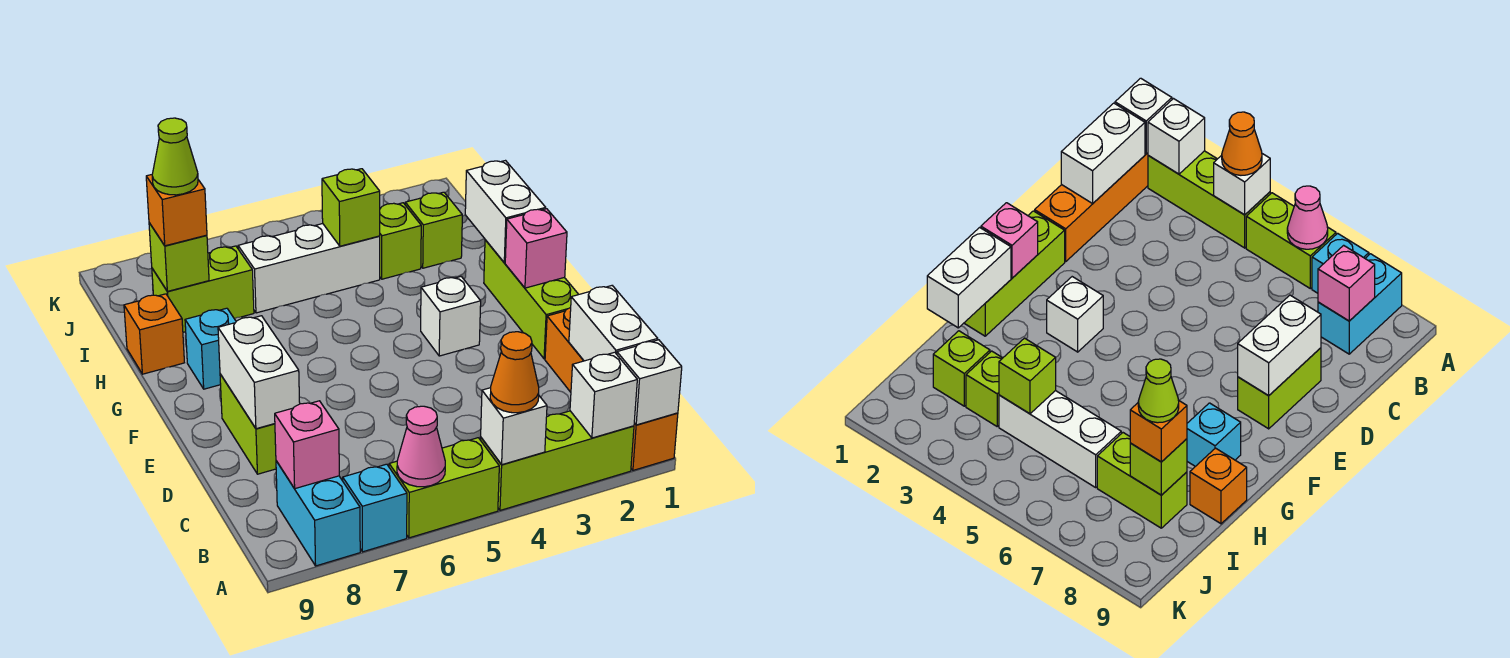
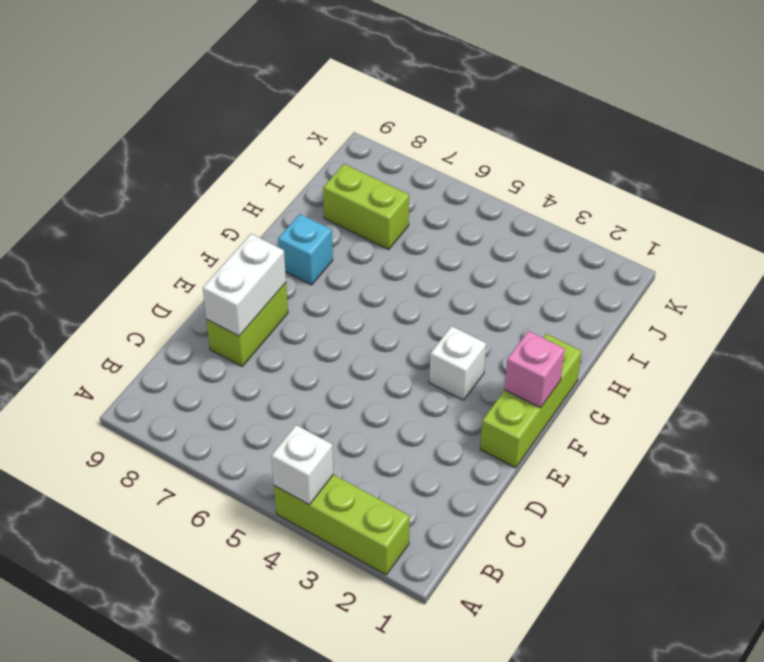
none -> orange brick A1:D1 level 1
none -> lime brick A5:A6 level 1
none -> cyan brick A7 level 1

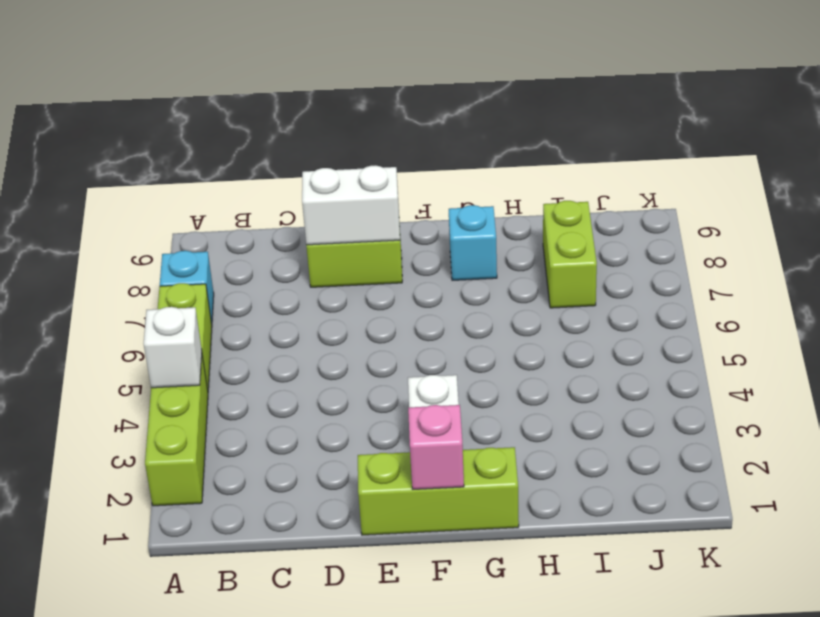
none -> orange brick A1:D1 level 1
none -> cyan brick A8:B8 level 1
none -> orange brick H9 level 1

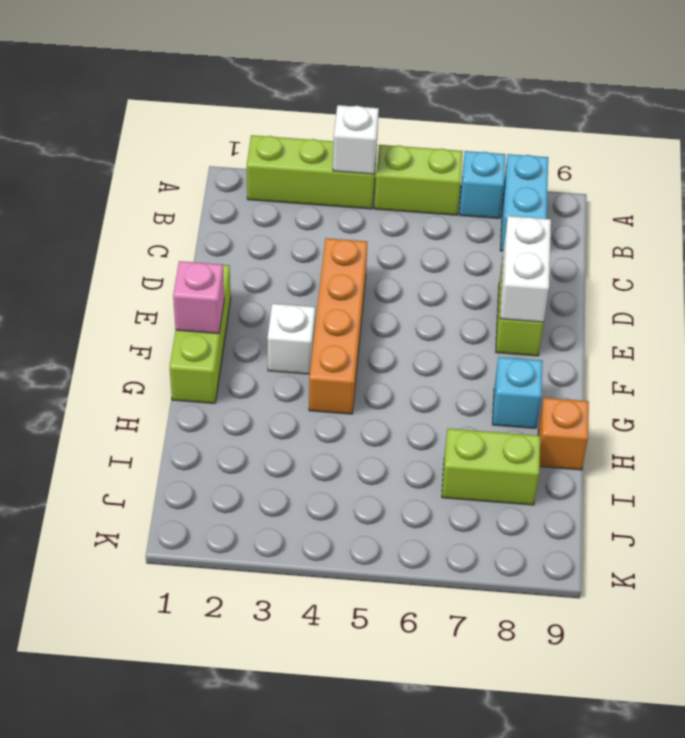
orange brick D4:G4 level 1 -> orange brick A1:D1 level 1
none -> lime brick I2 level 1
none -> lime brick I3 level 1
none -> white brick I4:I6 level 1

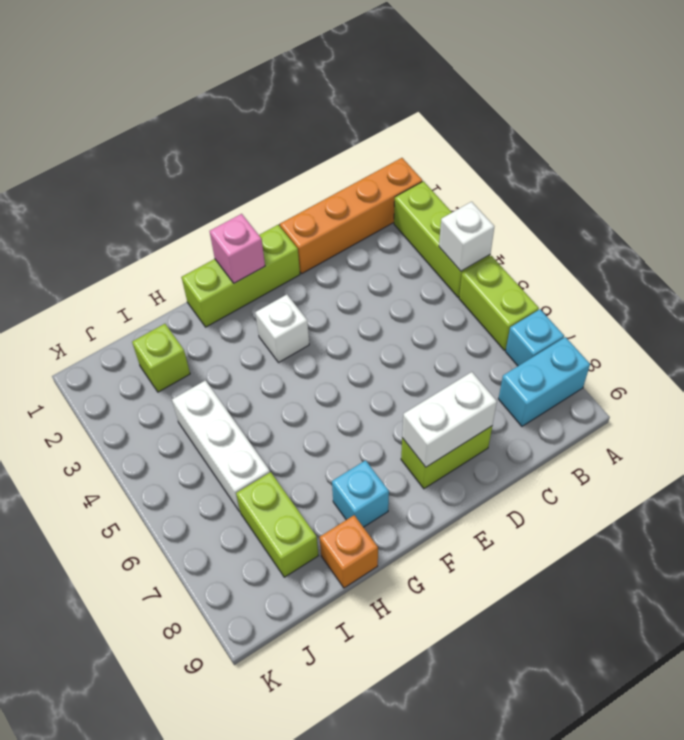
none -> lime brick I3 level 1
none -> white brick A1 level 2
none -> white brick A2 level 2

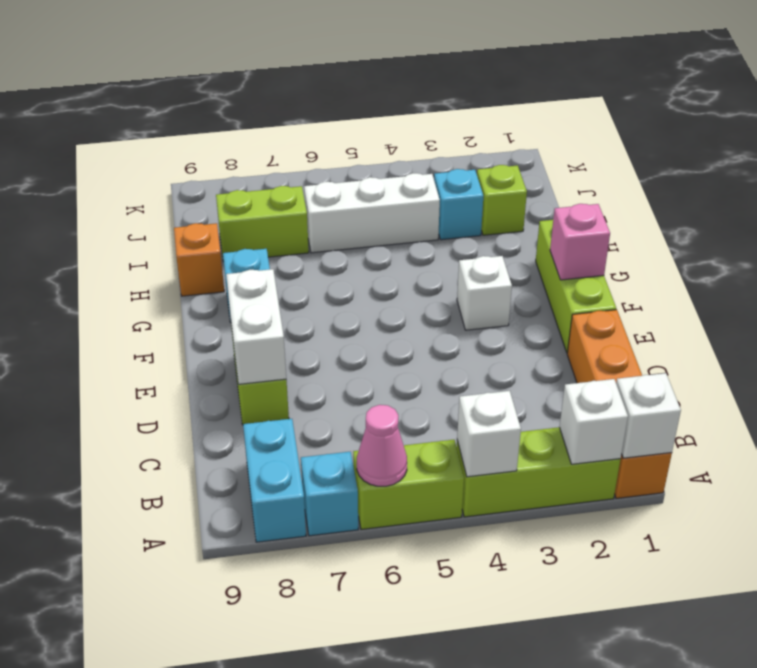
cyan brick I3 level 1 -> lime brick I3 level 1
none -> white brick B1:C1 level 2
none -> pink brick B8 level 2
none -> white brick G1:H1 level 2

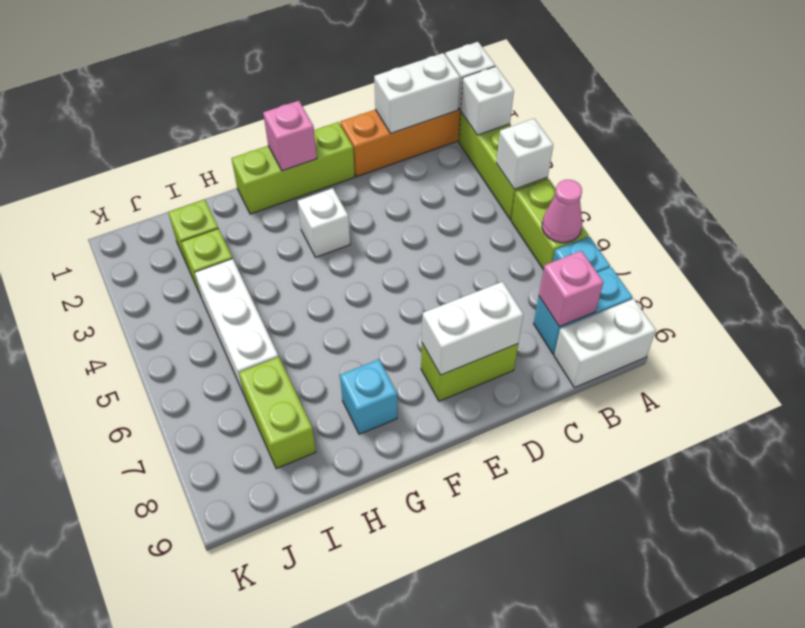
white brick A9:B9 level 1 -> white brick G1:H1 level 2
none -> orange brick H9 level 1
none -> lime brick I4 level 2
none -> lime brick I8 level 2

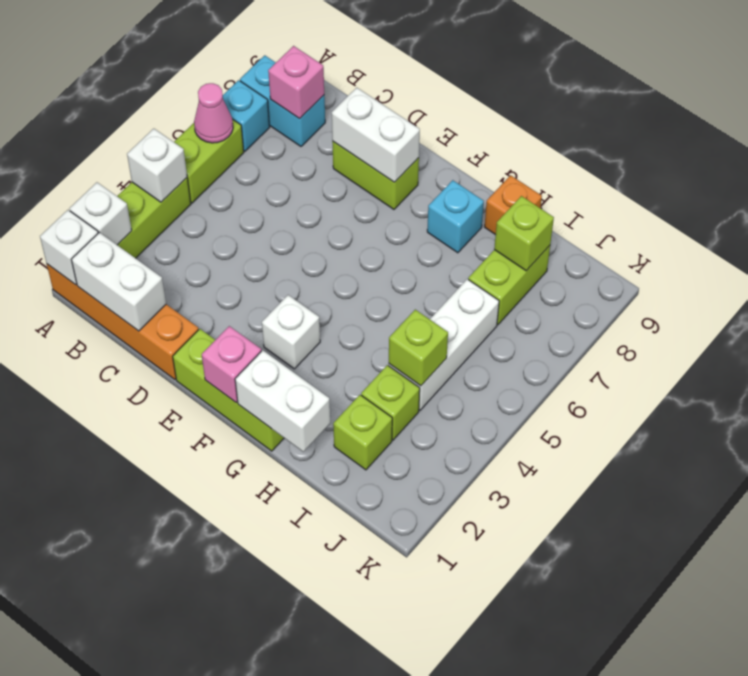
none -> orange cone A4 level 3
none -> orange brick I8 level 3
none -> lime cone I8 level 4

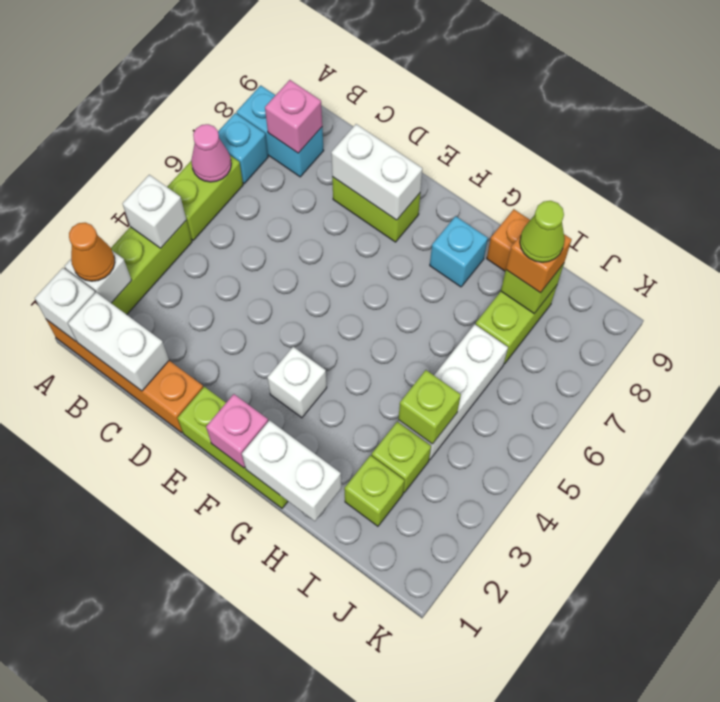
orange cone A2 level 3 -> orange cone A4 level 3

